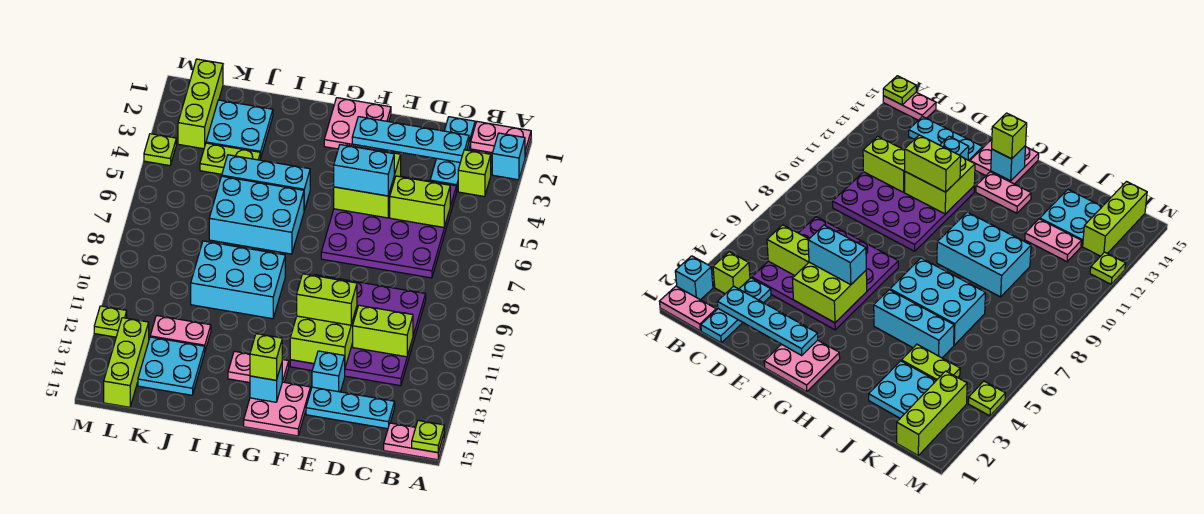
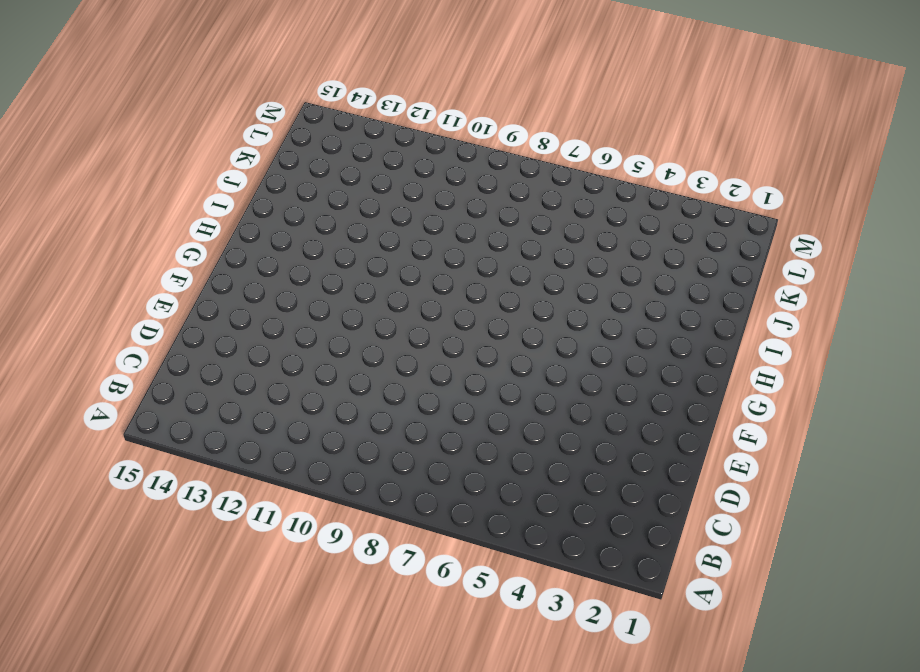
none -> pink plate A1:B1 level 1
none -> cyan brick A2 level 1
none -> pink plate A15:B15 level 1
none -> lime brick B3 level 1

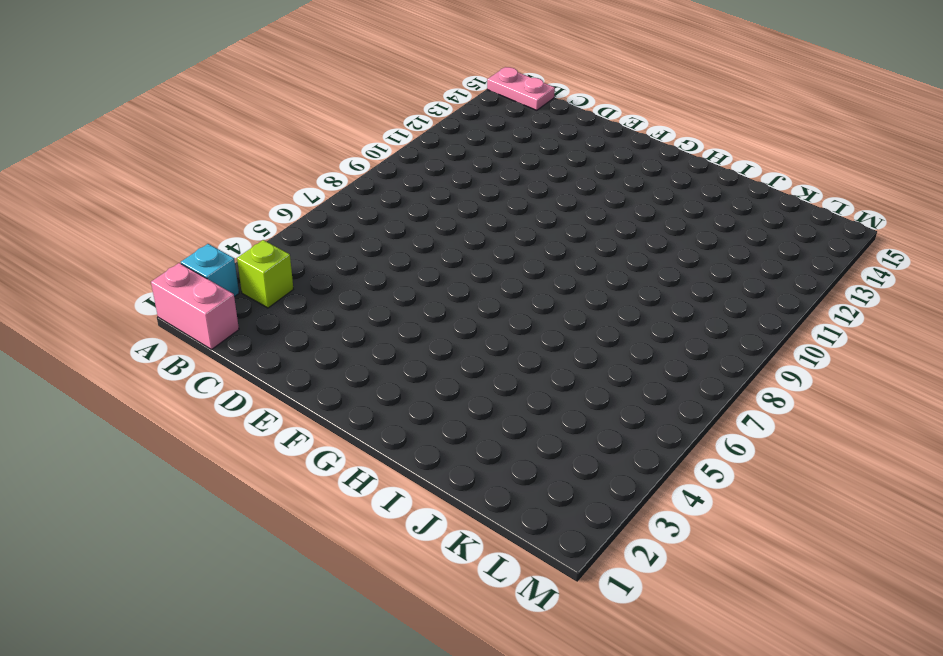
pink brick A1:B1 level 1 -> pink plate A1:B1 level 1
none -> cyan plate C1:C3 level 1
none -> purple plate C4:F7 level 1
none -> purple plate C9:F12 level 1
none -> cyan plate C14:E14 level 1

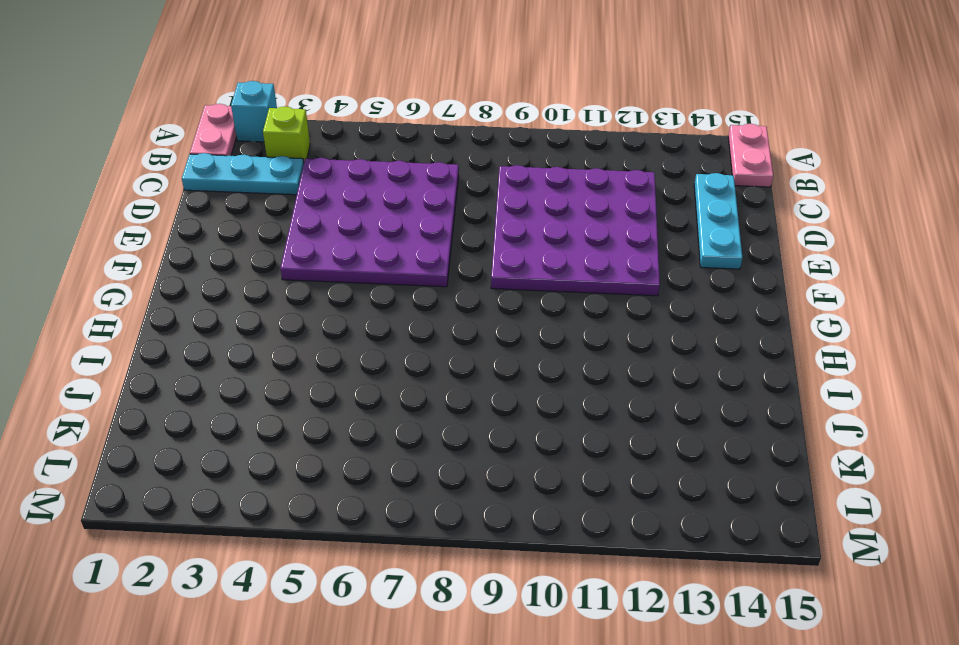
none -> cyan brick E13 level 1
none -> pink plate F1:G2 level 1
none -> pink plate F14:G15 level 1
none -> pink plate G13:H13 level 1

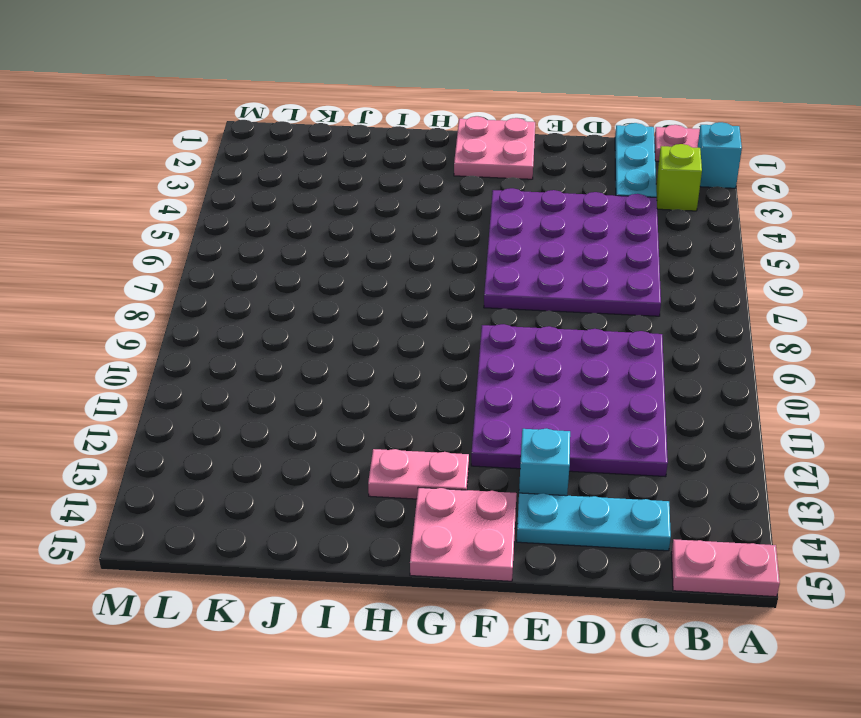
none -> cyan brick H5:J5 level 1
none -> cyan brick H6:J7 level 1
none -> cyan brick H9:J10 level 1
none -> cyan plate J2:K3 level 1

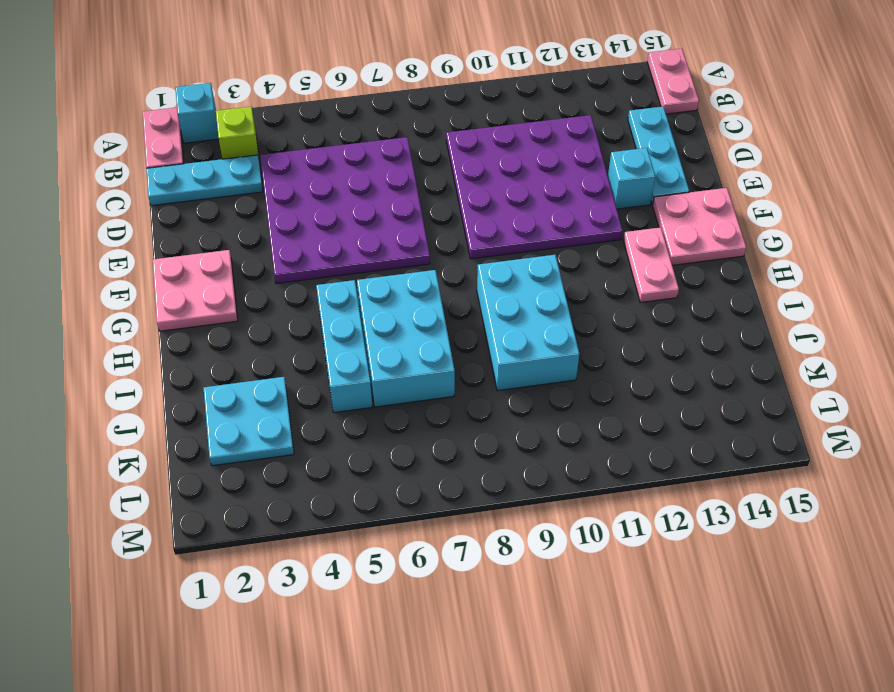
none -> lime plate J4:K4 level 1
none -> pink plate J12:K12 level 1
none -> cyan plate J13:K14 level 1
none -> lime brick L1:L3 level 1

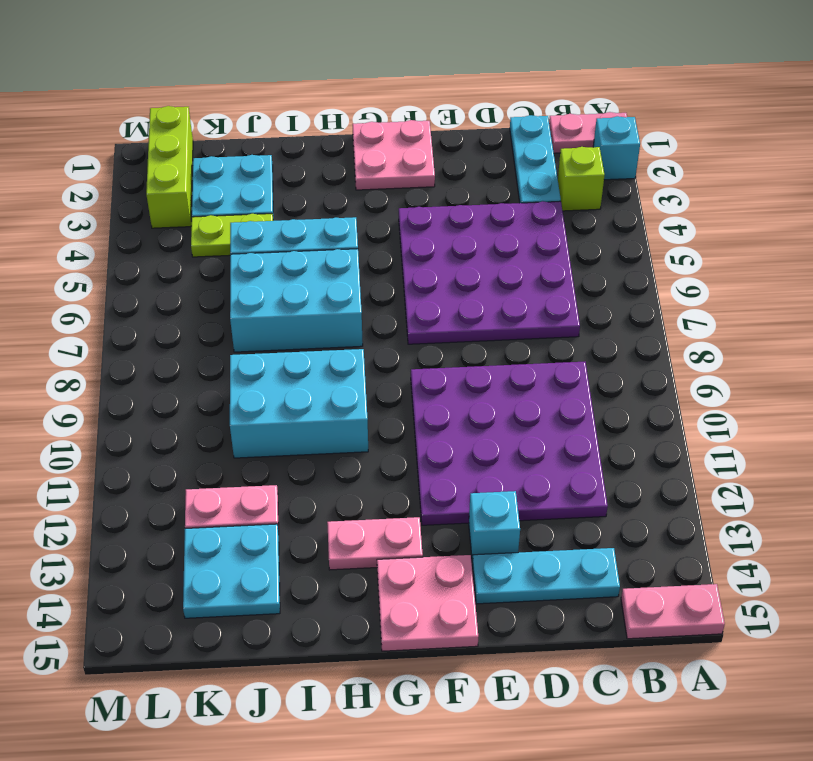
none -> lime brick L13:L15 level 1
none -> lime plate M4 level 1
none -> lime plate M12 level 1
none -> lime plate A15 level 2

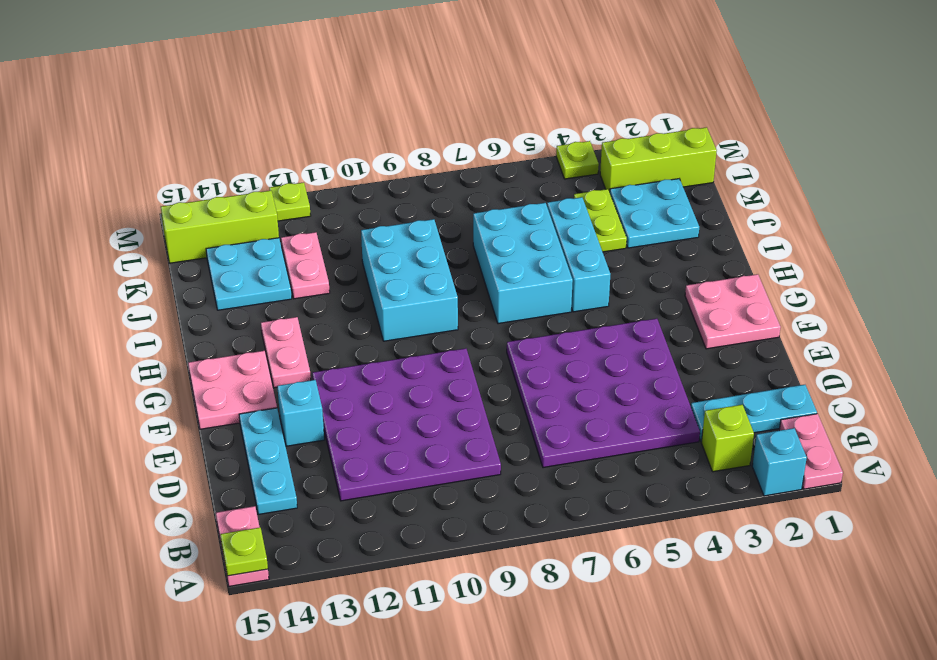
none -> cyan plate C2:F2 level 2
none -> lime brick C5:D5 level 2
none -> lime brick C11:D11 level 2
none -> lime brick E4:F5 level 2

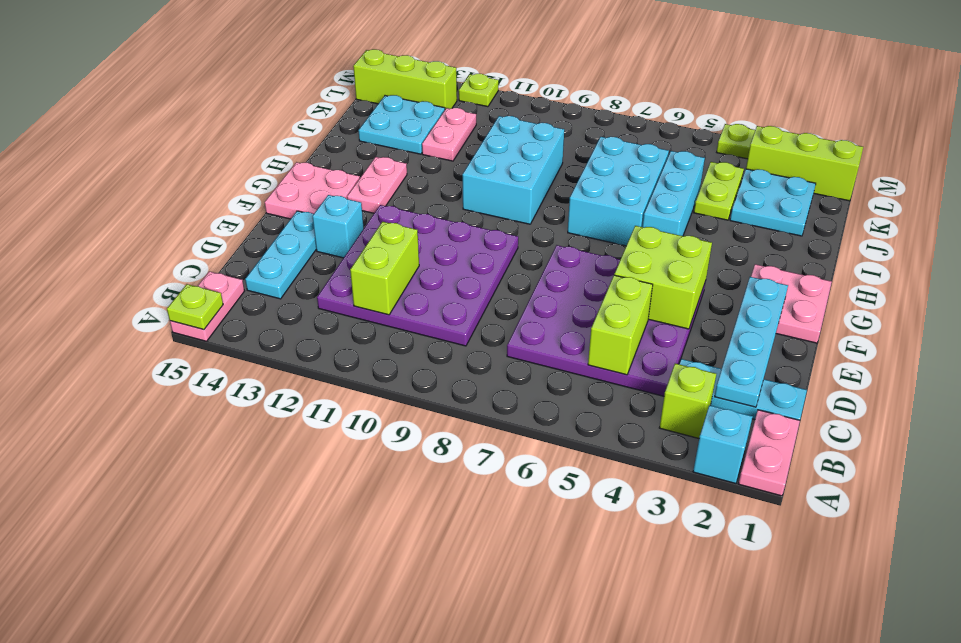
none -> lime brick E11:F12 level 2
none -> cyan brick G14 level 2
none -> cyan brick E5:F5 level 3
none -> lime brick E11:F11 level 3

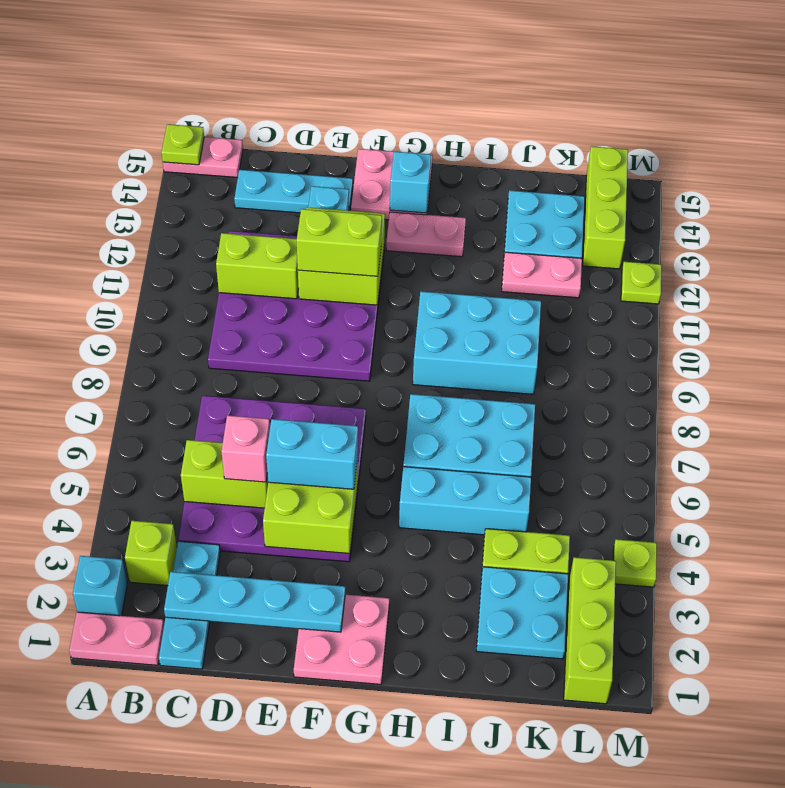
pink brick D5 level 3 -> none
none -> lime brick G14 level 3

